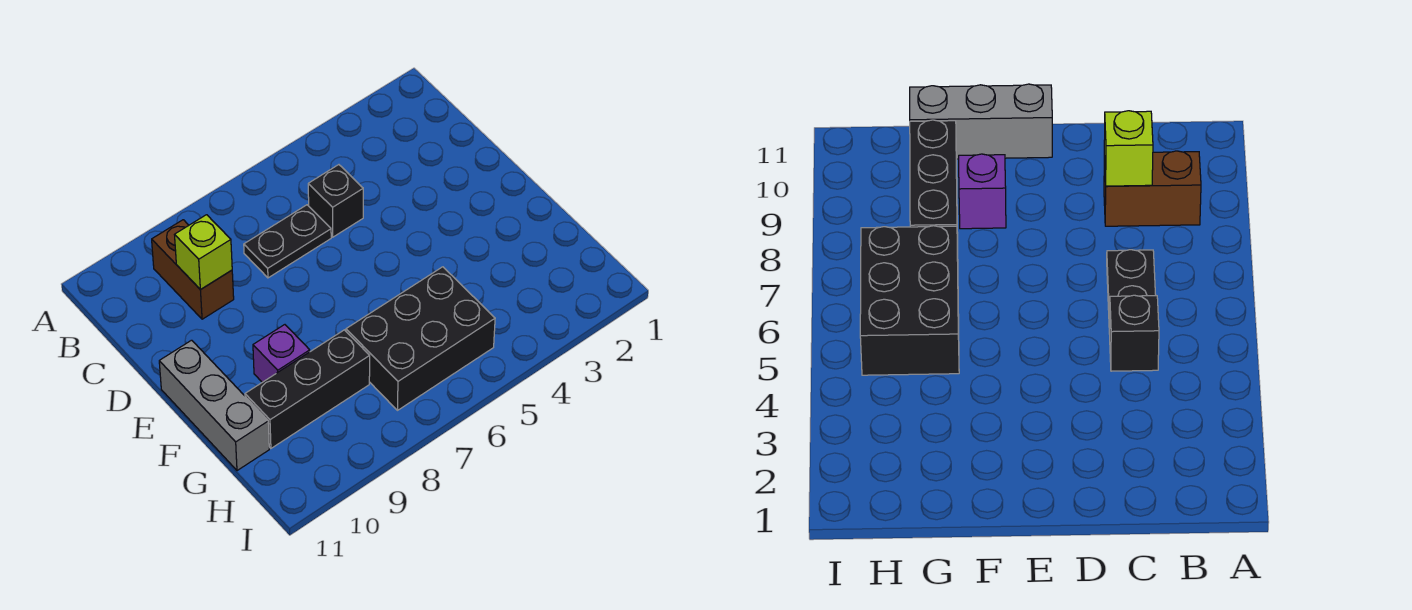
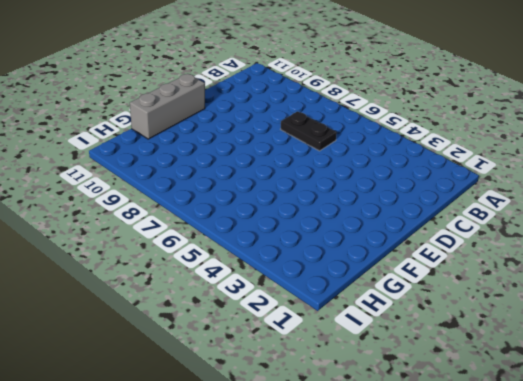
none -> brown brick B9:C9 level 1
none -> black brick C5 level 1

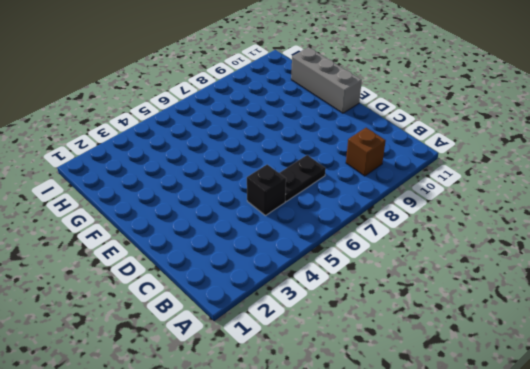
brown brick B9 level 1 -> brown brick B9:C9 level 1
none -> purple brick F9 level 1
none -> black brick G5:H7 level 1

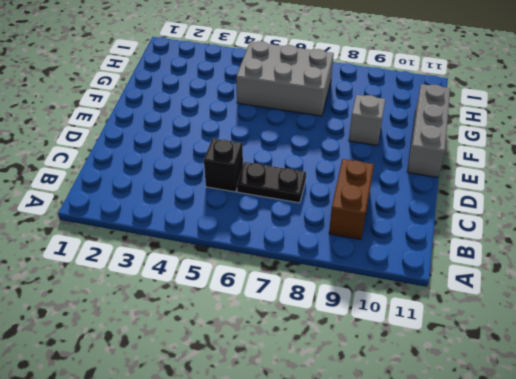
grey brick F9 level 1 -> purple brick F9 level 1
grey brick G5:H7 level 1 -> black brick G5:H7 level 1
none -> black brick G8:G10 level 1
none -> lime brick C9 level 2

